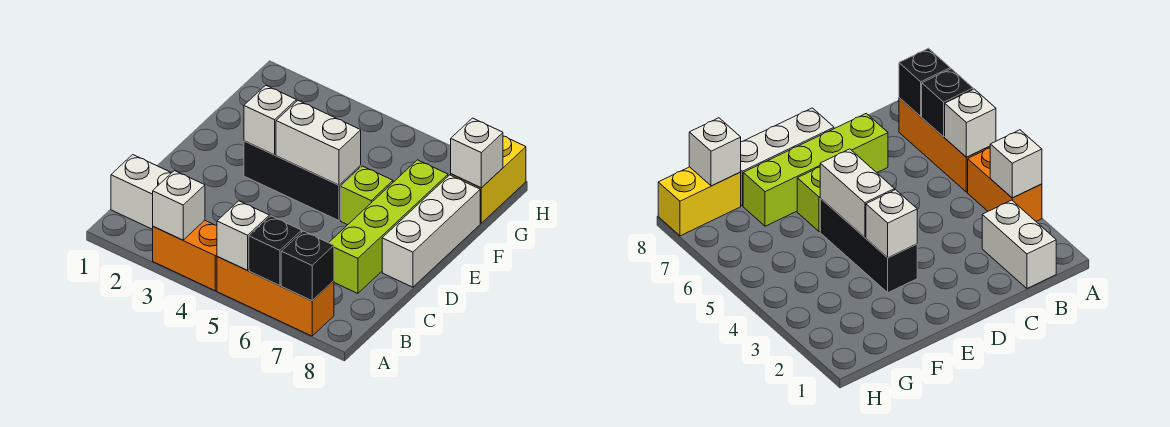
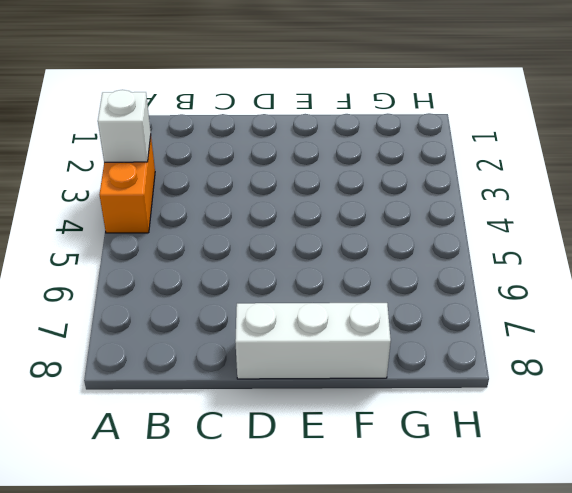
none -> orange brick A5:A7 level 1
none -> white brick B1:B2 level 1
none -> lime brick C7:F7 level 1

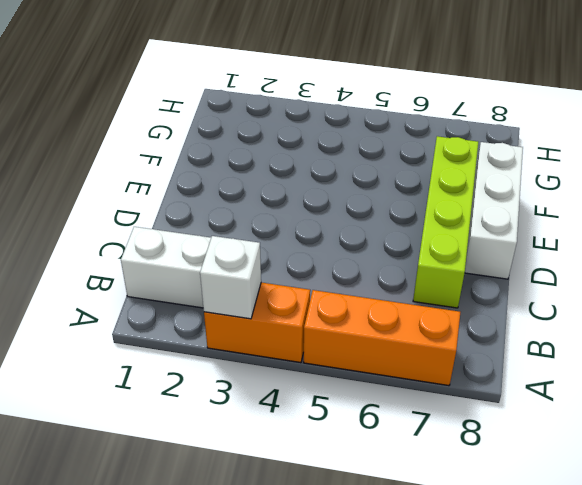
none -> black brick E3:E5 level 1
none -> lime brick E6 level 1
none -> yellow brick G8:H8 level 1

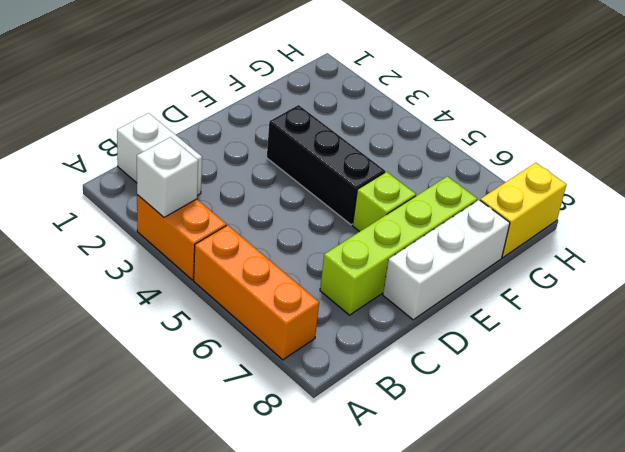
none -> white brick A5 level 2
none -> black brick A6 level 2
none -> black brick A7 level 2

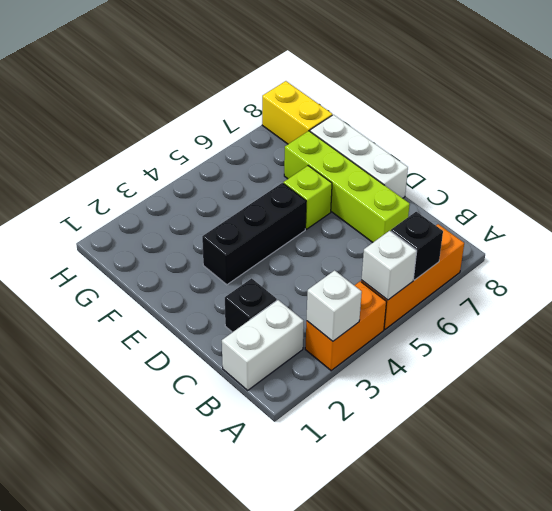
black brick C2 level 1 -> black brick A7 level 2
none -> white brick E3 level 2
none -> white brick E4:E5 level 2
none -> white brick G8 level 2

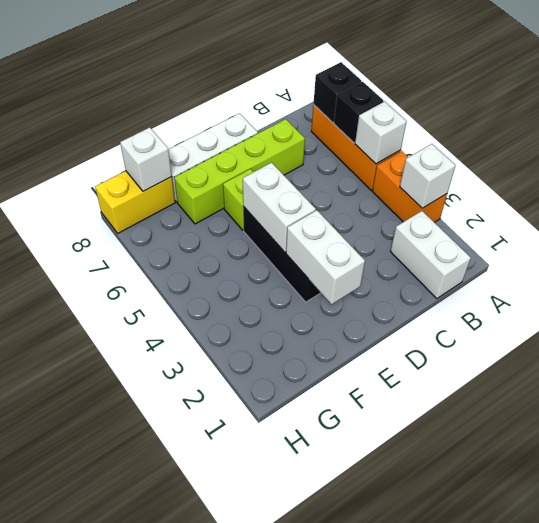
white brick E2:E3 level 2 -> white brick E3 level 2

